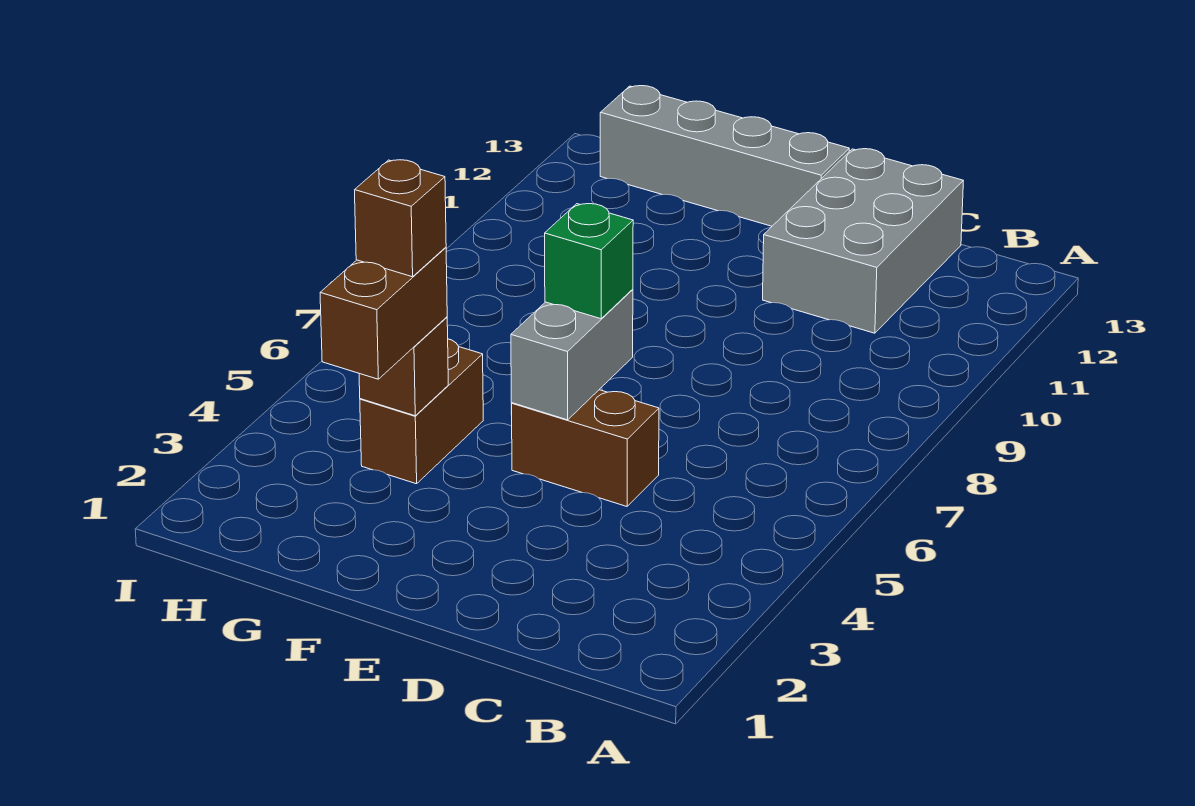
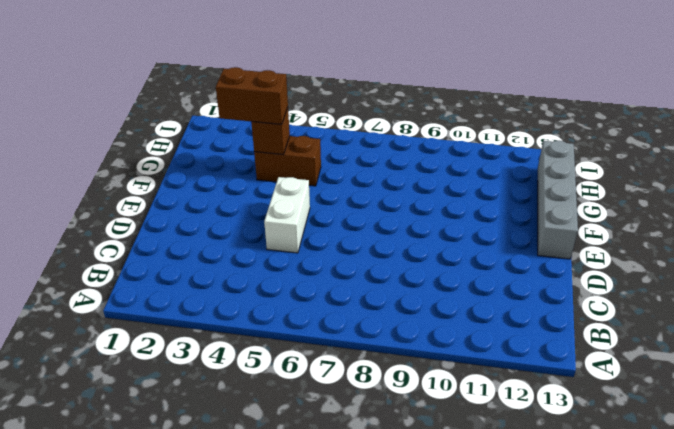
white brick D5:E5 level 1 -> brown brick D5:E5 level 1
none -> grey brick C11:D13 level 1
none -> grey brick E5:E6 level 2

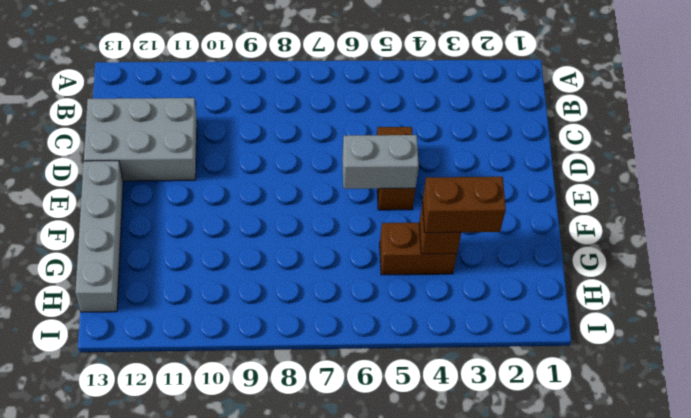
none -> green brick E6 level 3
none -> brown brick G4 level 4

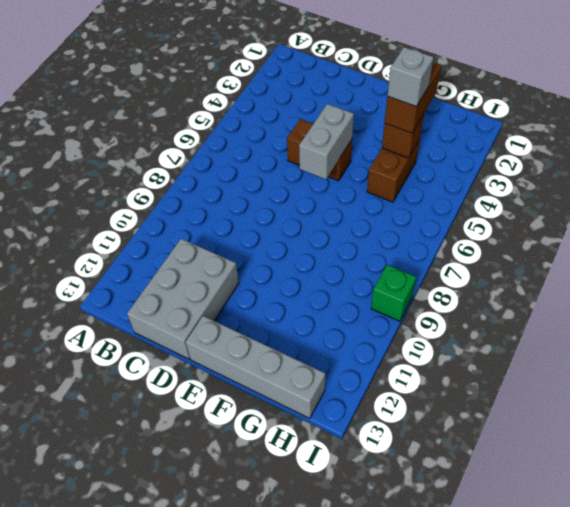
grey brick G4 level 4 -> brown brick G4 level 4
green brick I9 level 1 -> green brick E6 level 3

